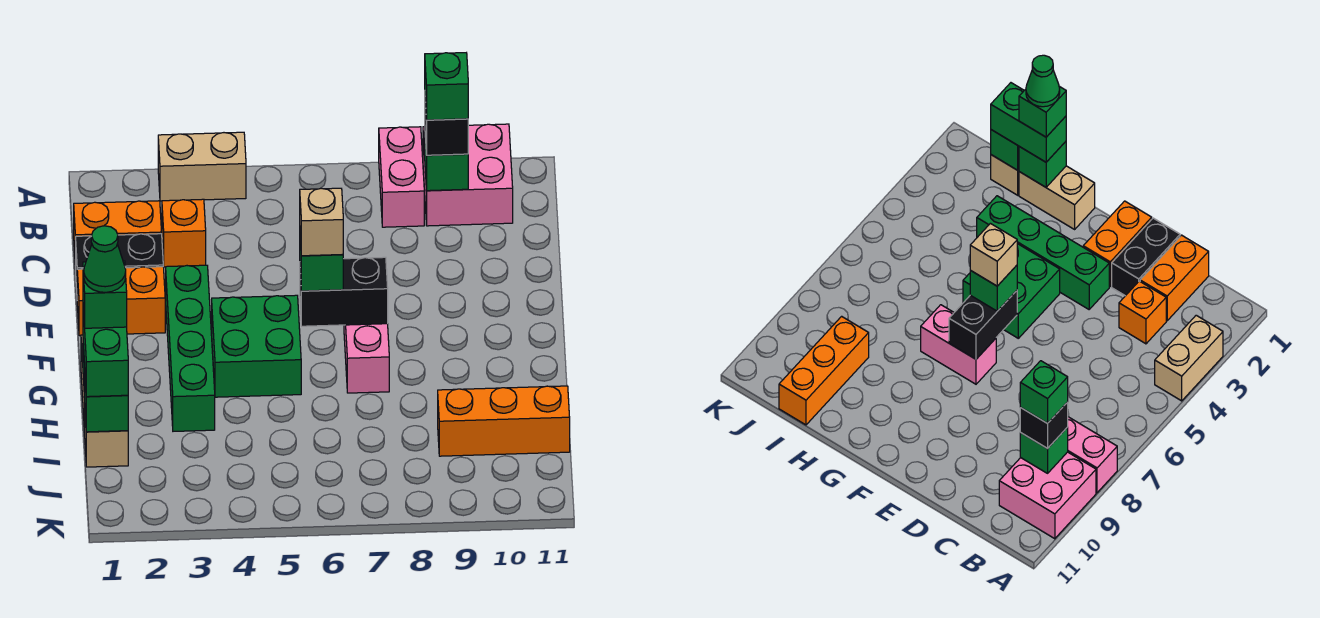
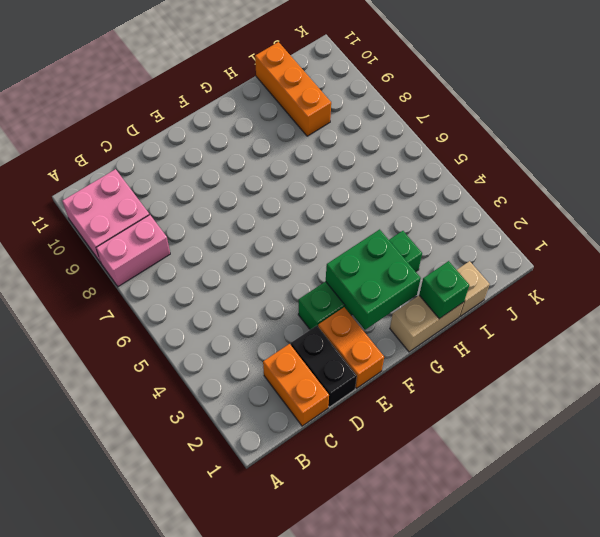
green brick F2:G3 level 2 -> green brick F4:G5 level 1
none -> tan brick A3:A4 level 1
none -> orange brick C3 level 1
none -> pink brick F7:G7 level 1

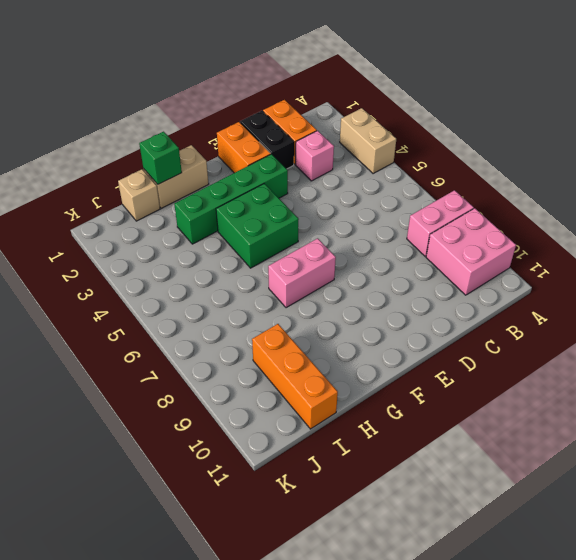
pink brick C3 level 1 -> orange brick C3 level 1
none -> green brick B9 level 2
none -> black brick F6:F7 level 2
none -> green brick I1 level 2

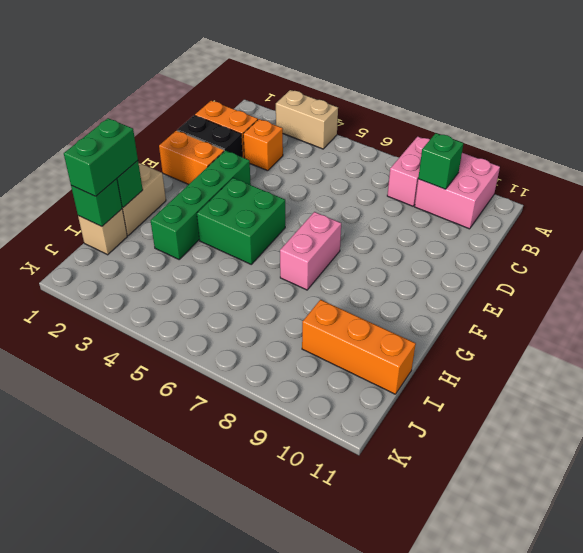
none -> black brick F6:F7 level 2
none -> black brick B9 level 3
none -> green brick F6 level 3

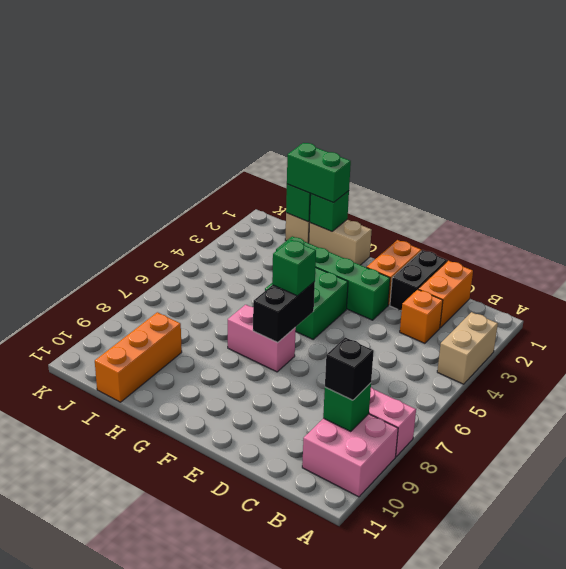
none -> green brick B9 level 4
none -> tan brick F6 level 4
none -> green brick H1 level 4

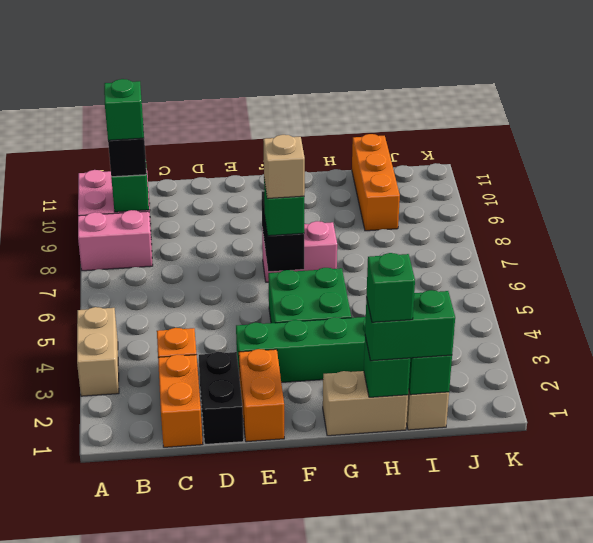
none -> green cone H1 level 5

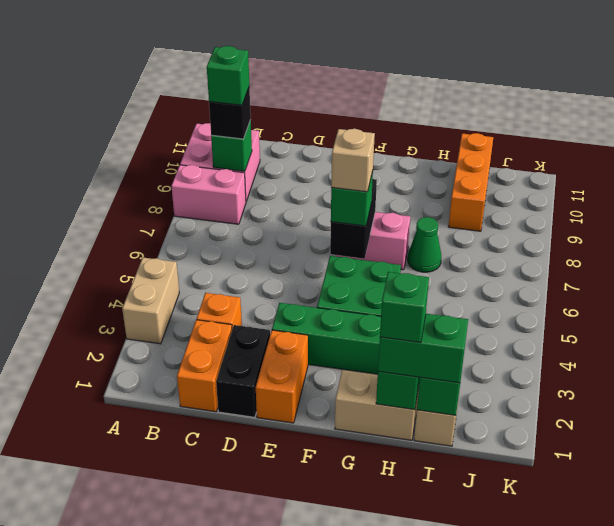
green cone H7 level 1 -> green cone H1 level 5

